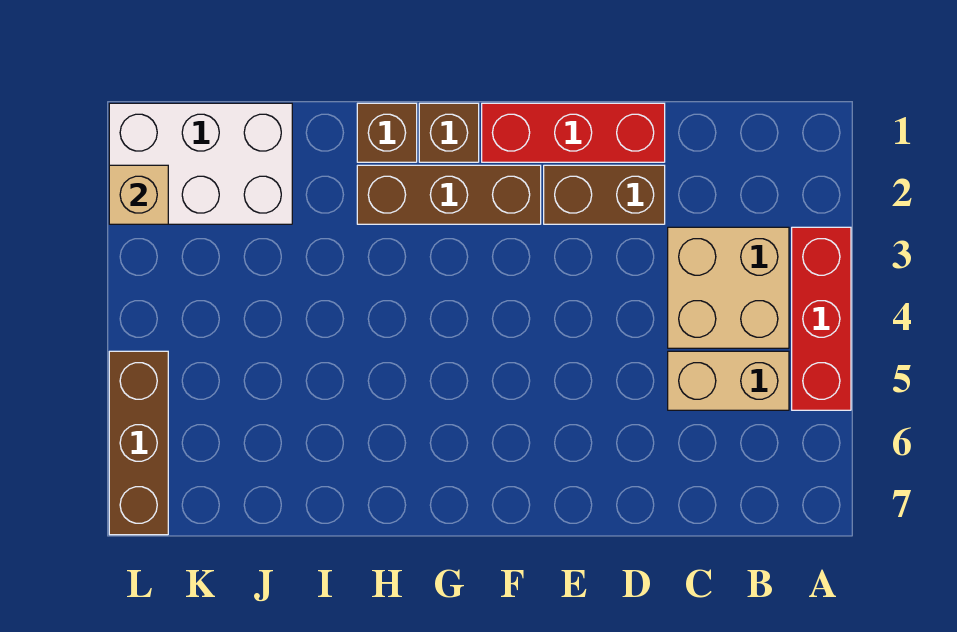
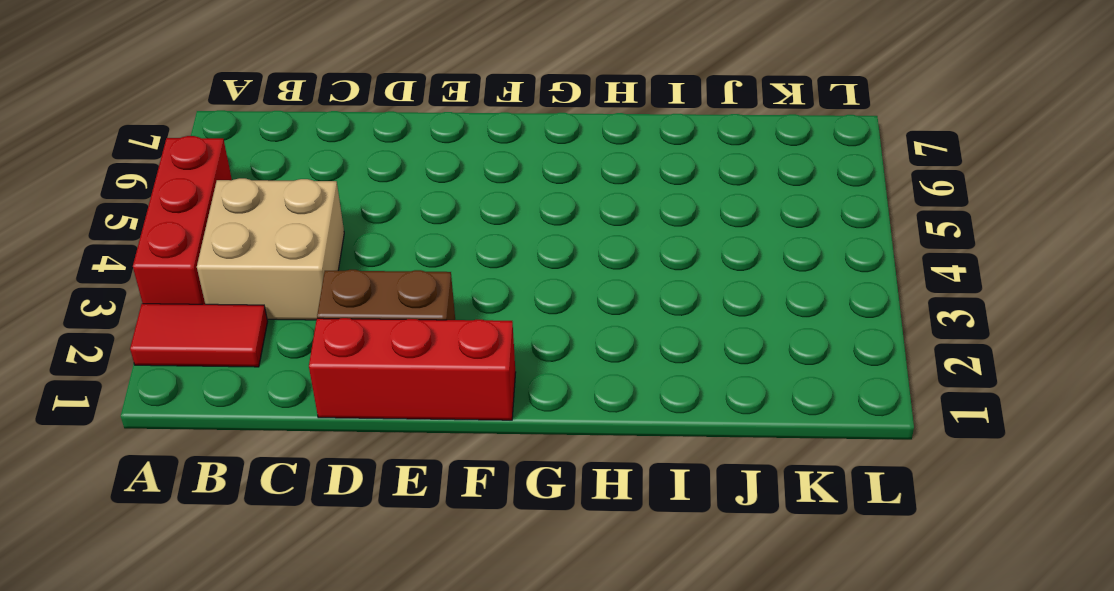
red tile A2:B2 level 1 -> none
none -> tan brick B5:C5 level 1
none -> brown brick F2:H2 level 1

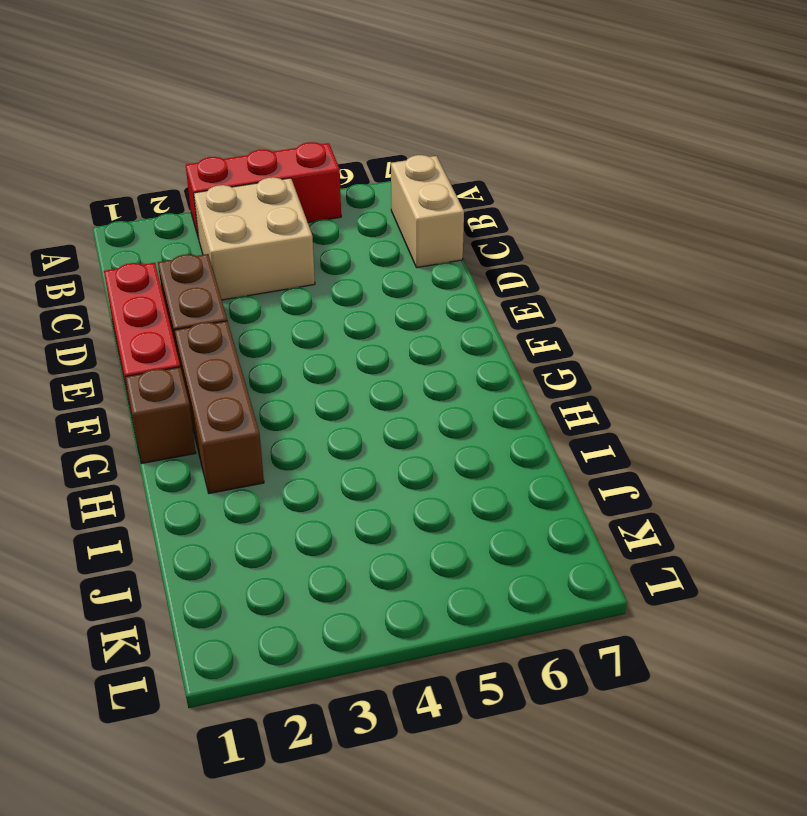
tan brick B7:C7 level 1 -> tan brick B5:C5 level 1
none -> brown brick H1 level 1
none -> white brick J1:L2 level 1

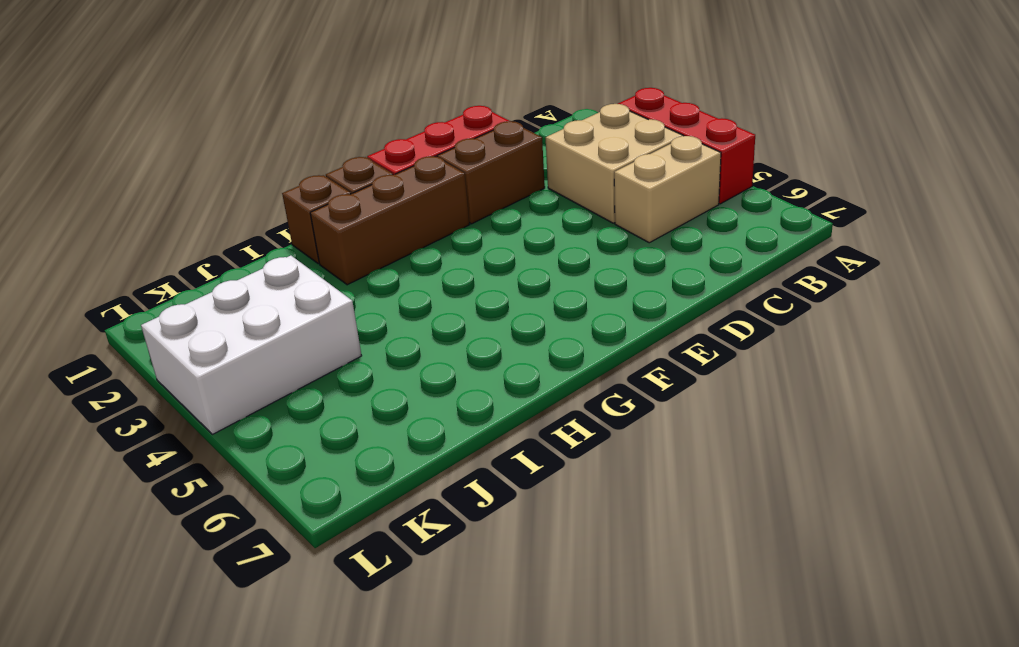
white brick J3:L4 level 1 -> white brick J1:L2 level 1
none -> brown brick L5:L7 level 1
none -> tan brick L2 level 2

